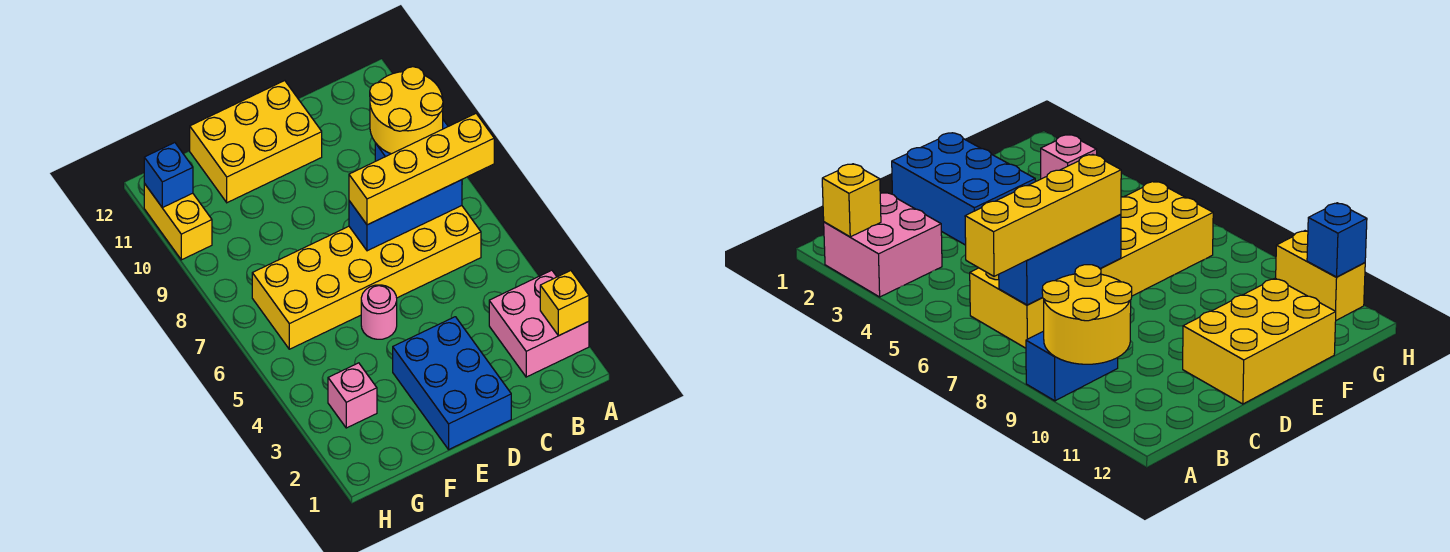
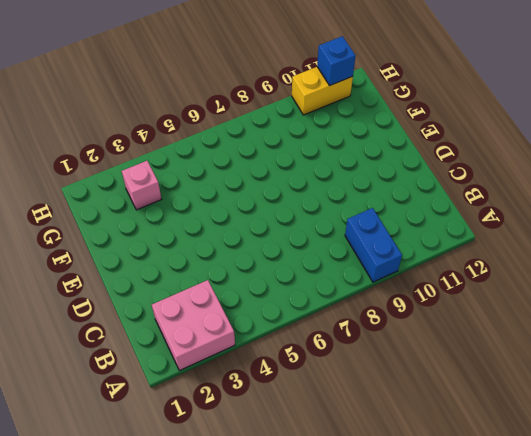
none -> yellow brick B6:G7 level 1
none -> blue brick D1:E3 level 1
none -> yellow brick D11:F12 level 1

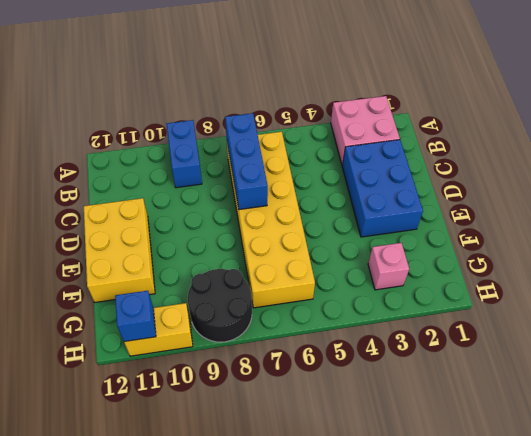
blue brick C2:E3 level 1 -> blue brick D1:E3 level 1
black round brick G8:H9 level 1 -> none
none -> pink round brick E5 level 1
none -> yellow brick A2 level 2
none -> yellow round brick A9:B10 level 2

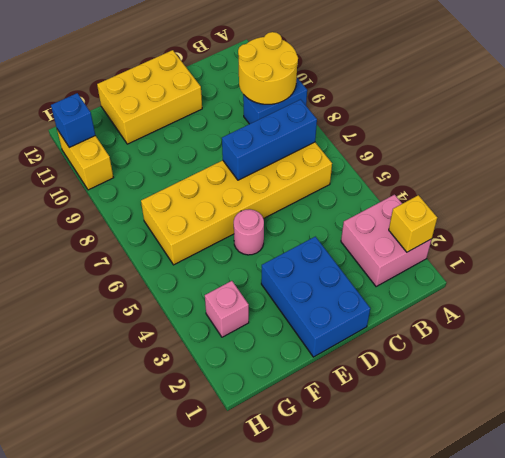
none -> yellow brick A7:D7 level 3

